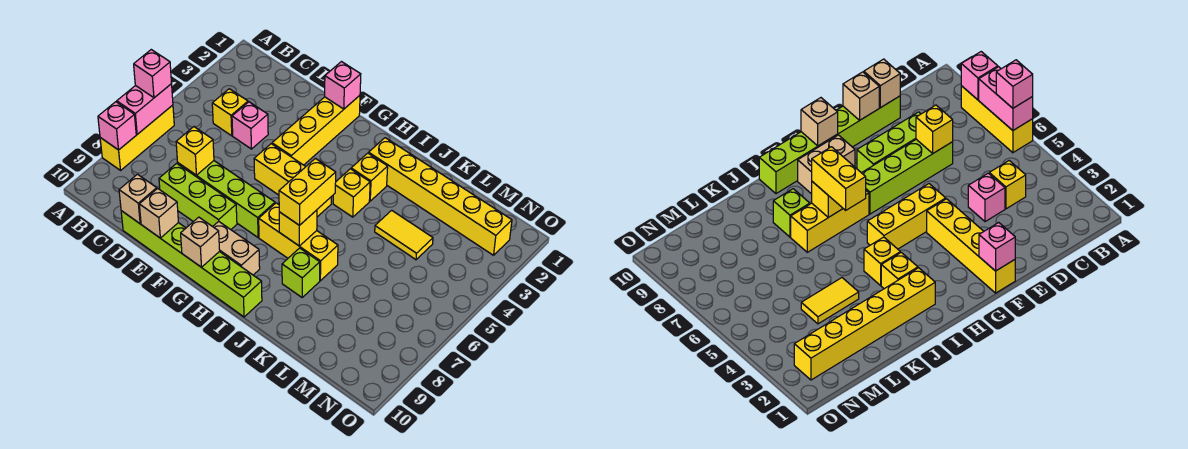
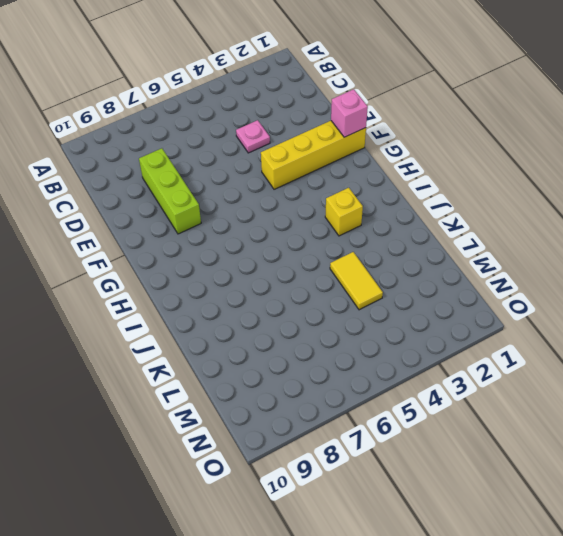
pink plate D4 level 1 -> pink brick D4 level 1
none -> yellow brick A6:A8 level 1
none -> yellow brick C4 level 1
none -> lime brick D7:G7 level 1

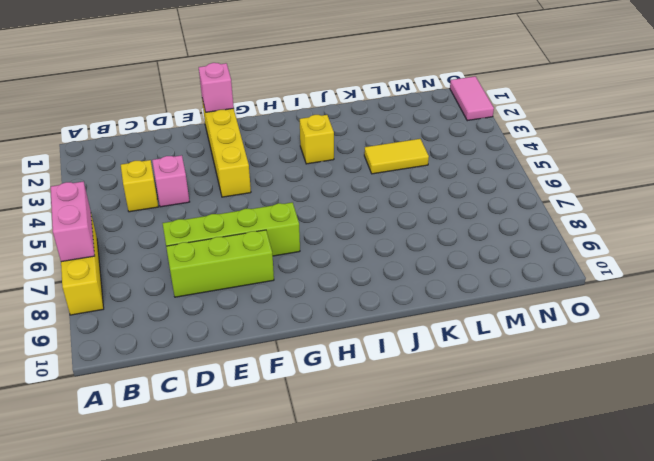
pink tile O1:O2 level 1 -> none
none -> lime brick D10:I10 level 1
none -> yellow brick F5:H5 level 1
none -> tan brick G9:H9 level 1

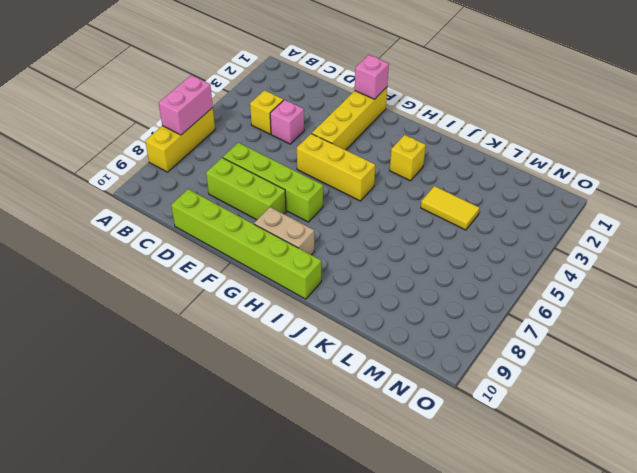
none -> yellow brick H7:J7 level 1
none -> yellow brick I2:N2 level 1
none -> yellow brick I4 level 1

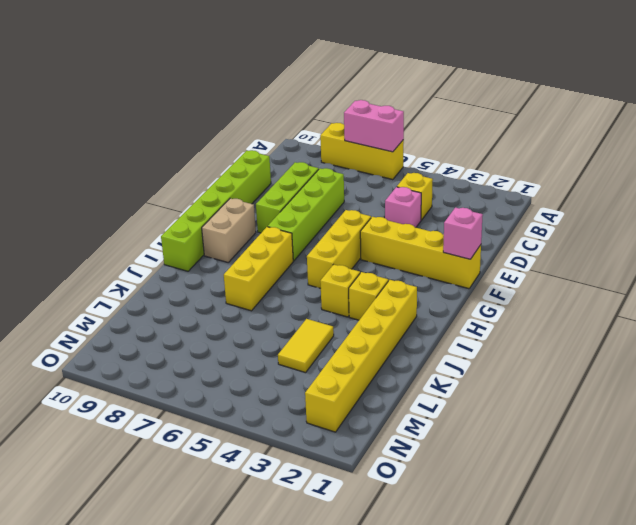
none -> lime brick J8 level 1
none -> pink brick A8 level 2
none -> yellow brick D7 level 2

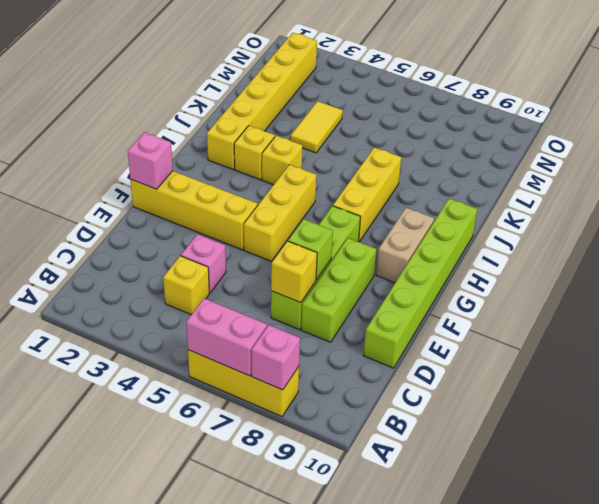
lime brick E7 level 2 -> lime brick J8 level 1
none -> tan brick D10 level 2
none -> tan brick E10 level 2
none -> tan brick G10 level 2

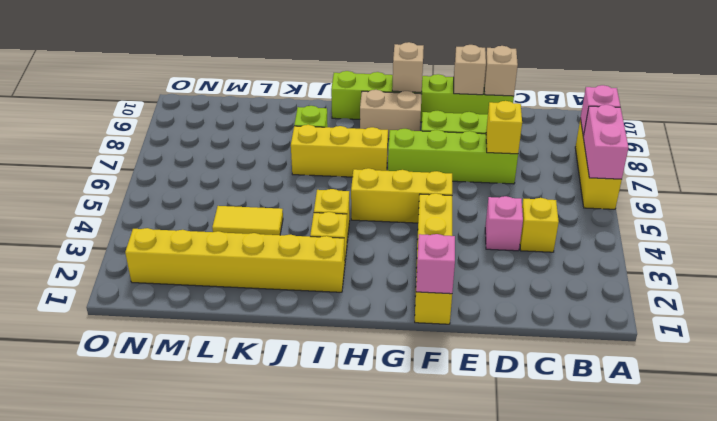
none -> yellow brick I7 level 2
none -> pink brick A6 level 3
none -> yellow brick I6:I7 level 3

